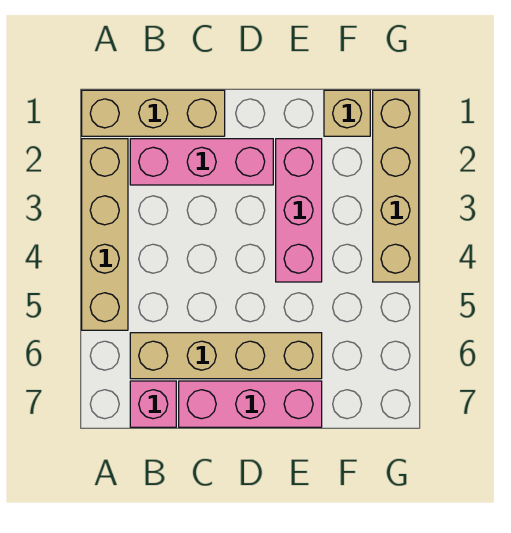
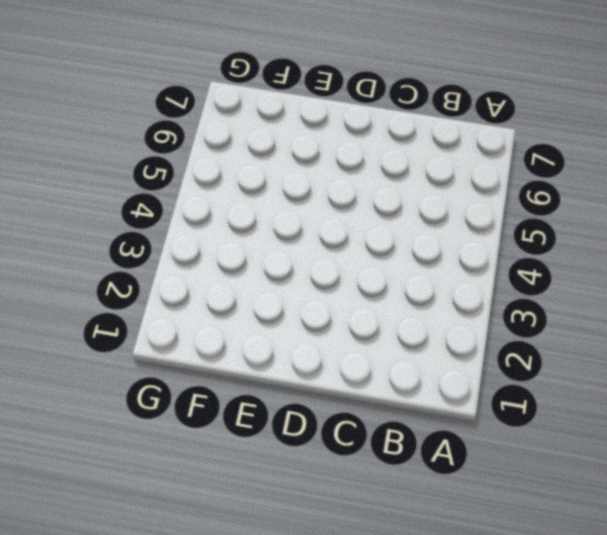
none -> tan brick A1:C1 level 1
none -> tan brick A2:A5 level 1

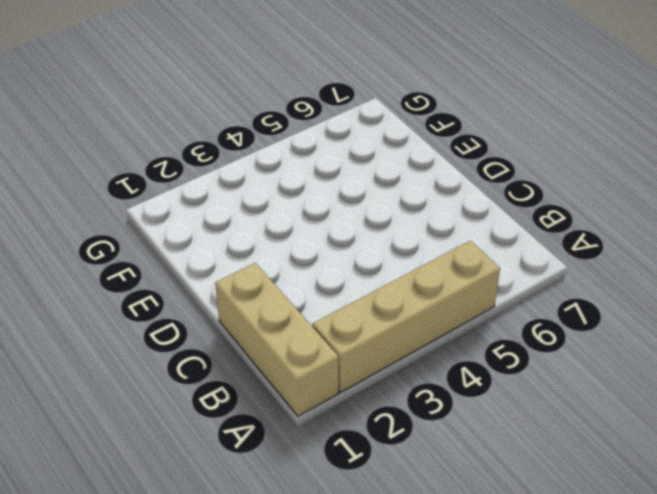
none -> pink brick B2:D2 level 1
none -> tan brick B6:E6 level 1

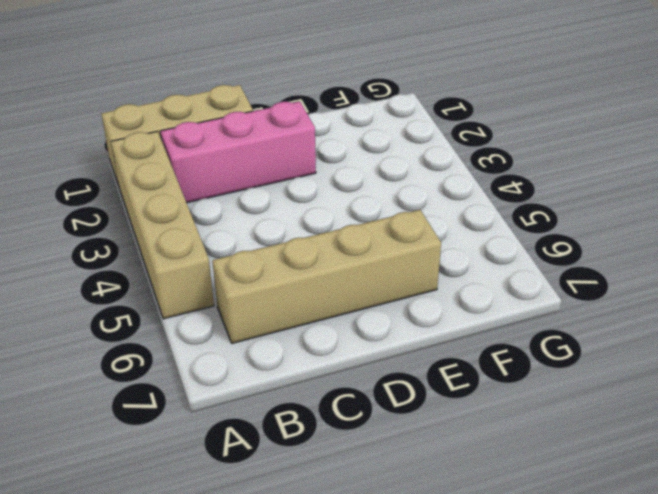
none -> pink brick B7 level 1
none -> pink brick C7:E7 level 1

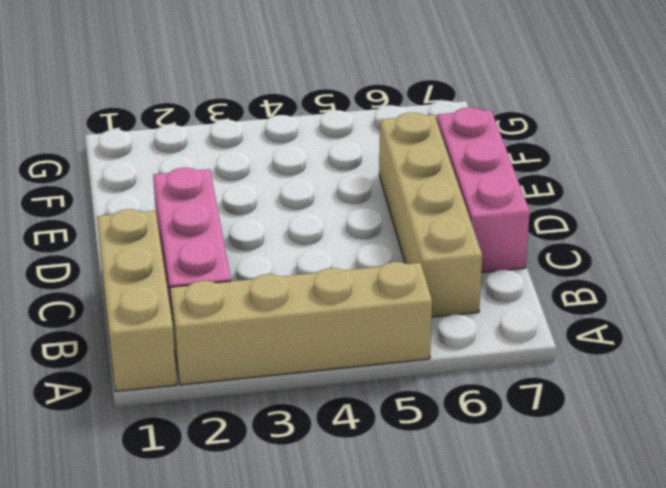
none -> pink brick B7 level 1
none -> pink brick E2:E4 level 1

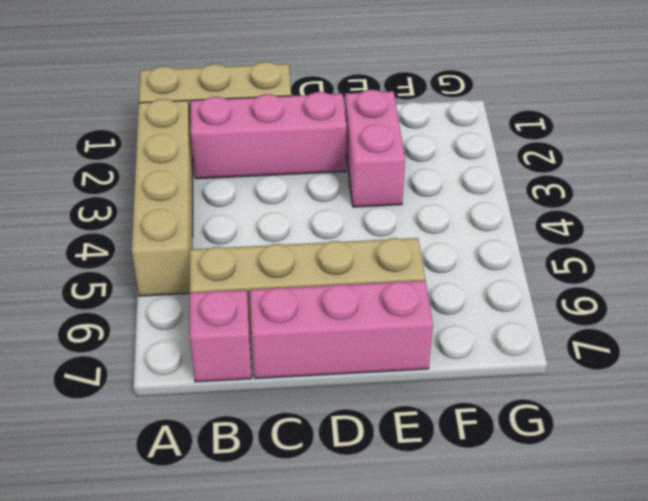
pink brick E2:E3 level 1 -> pink brick E2:E4 level 1
none -> tan brick F1 level 1
none -> tan brick G1:G4 level 1

